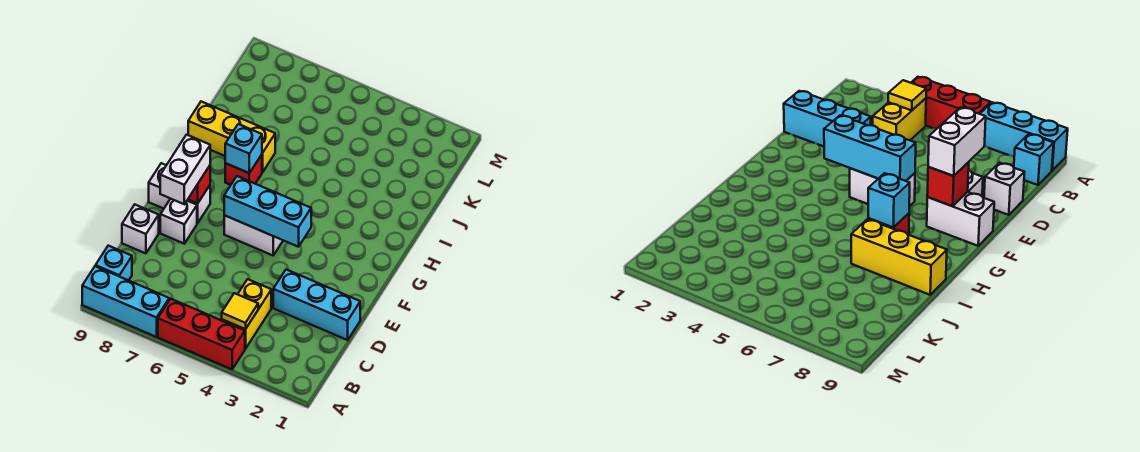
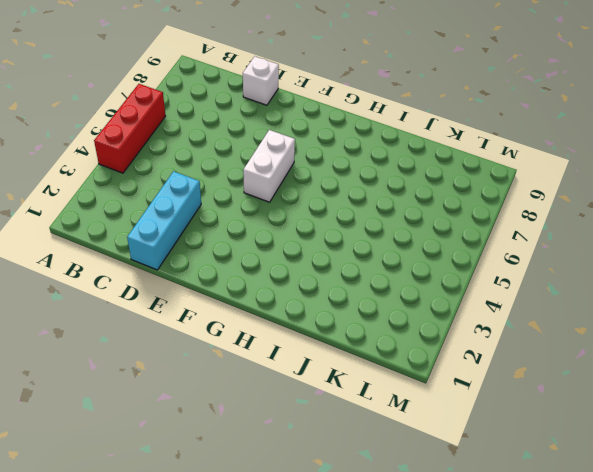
none -> cyan brick A7:A9 level 1
none -> yellow brick B4:C4 level 1
none -> cyan brick B9 level 1

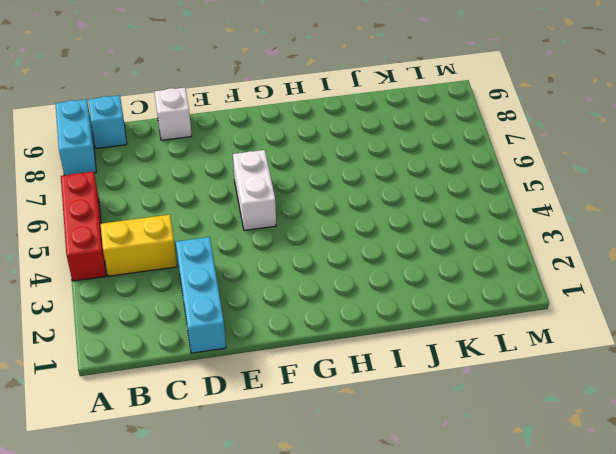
cyan brick A8:A9 level 1 -> cyan brick A7:A9 level 1
none -> white brick E8 level 1
none -> white brick F8:F9 level 1
none -> red brick H7 level 1

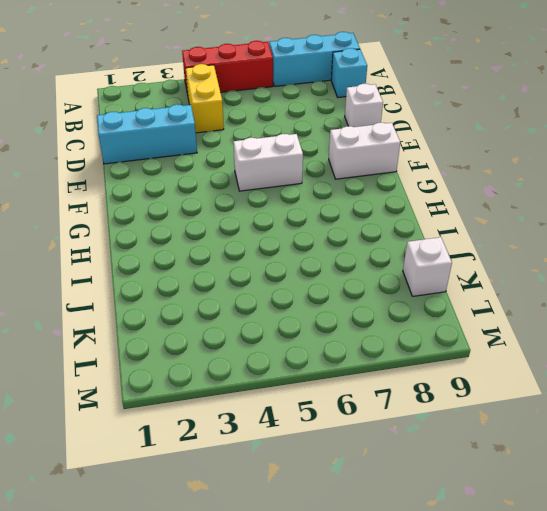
white brick K9 level 1 -> white brick E8 level 1
none -> red brick H7 level 1
none -> yellow brick I7:I9 level 1
none -> yellow tile B4 level 2

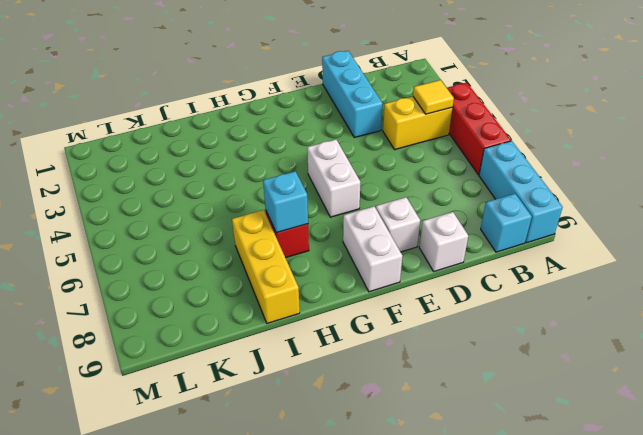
none -> cyan brick F4:F6 level 2
none -> red brick F8 level 2
none -> white brick E8:F8 level 3

